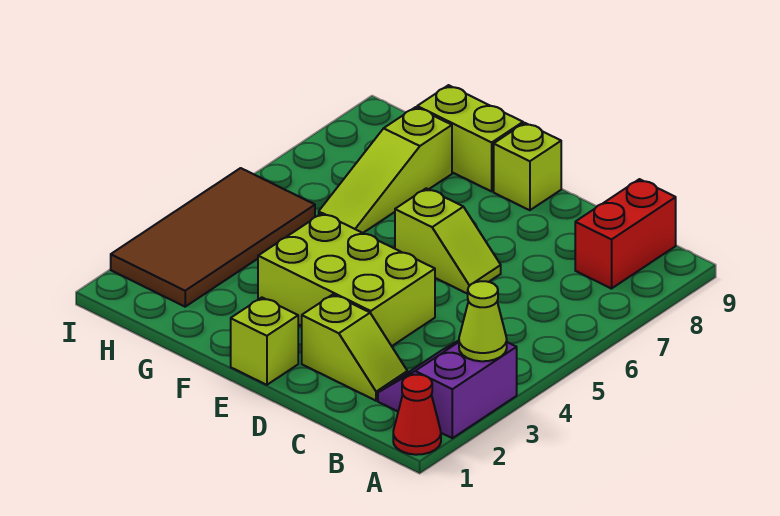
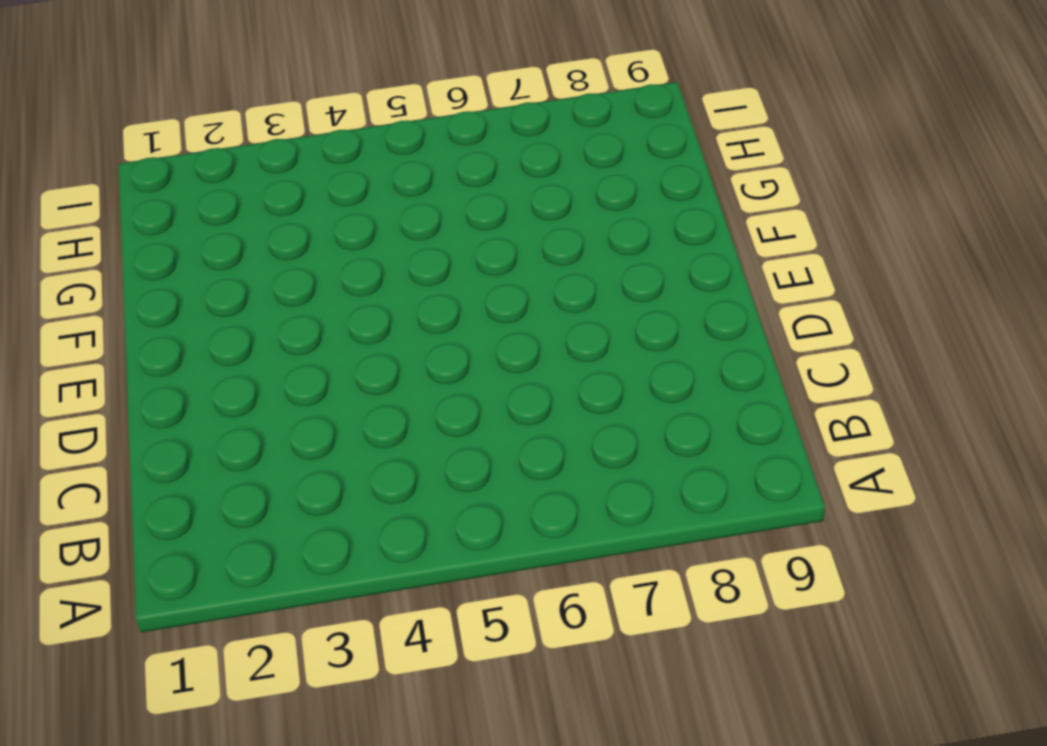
none -> red cone A1 level 1
none -> purple slope A2:B3 level 1 top A
none -> red brick B8:B9 level 1

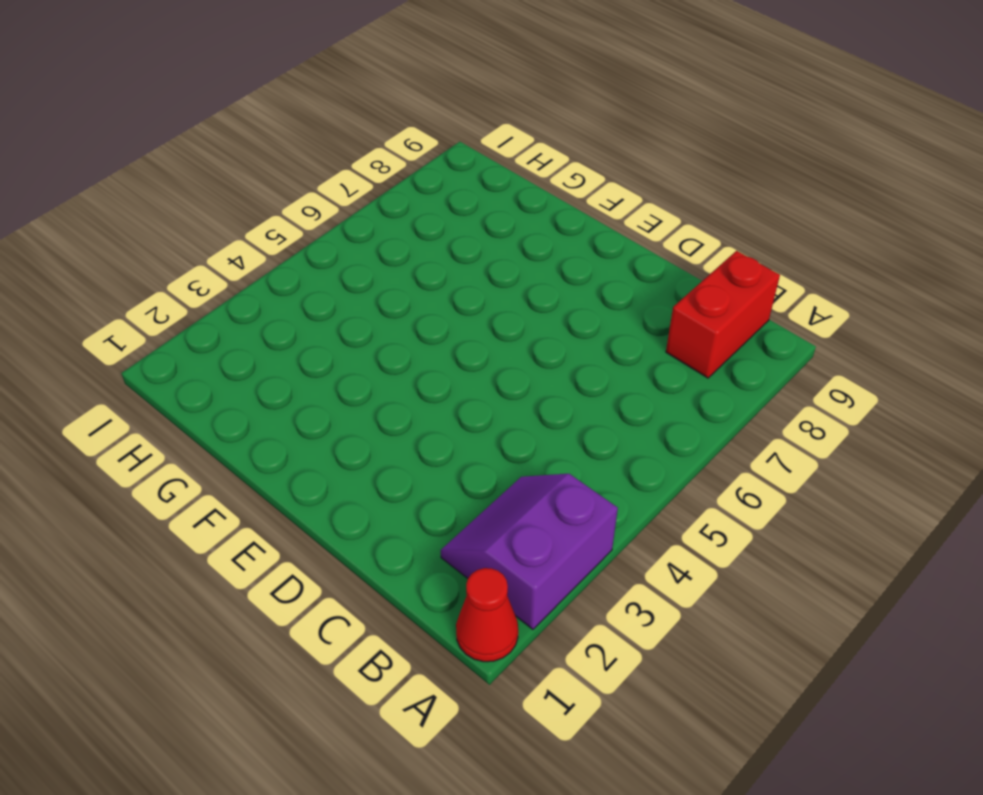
none -> lime slope C2:D2 level 1 top D
none -> lime brick D3:F4 level 1
none -> lime slope D6:E6 level 1 top E

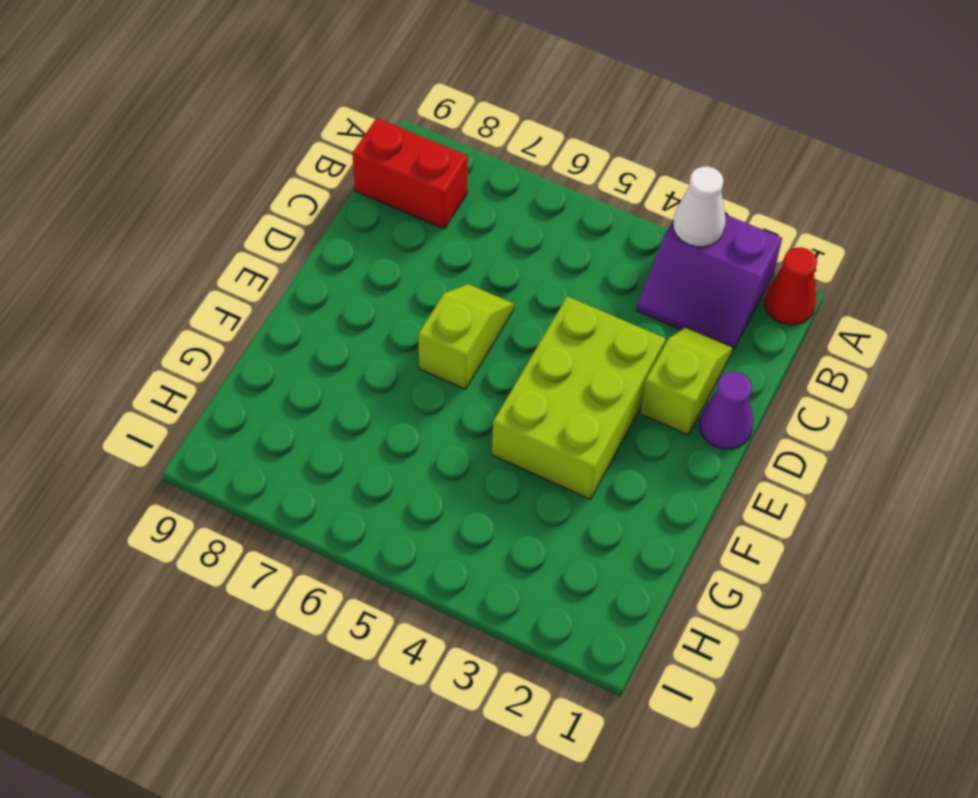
white cone A3 level 2 -> lime cone A3 level 2
purple cone D1 level 1 -> none
none -> lime brick E1 level 1
none -> lime brick E9 level 1
none -> lime brick F9:G9 level 1

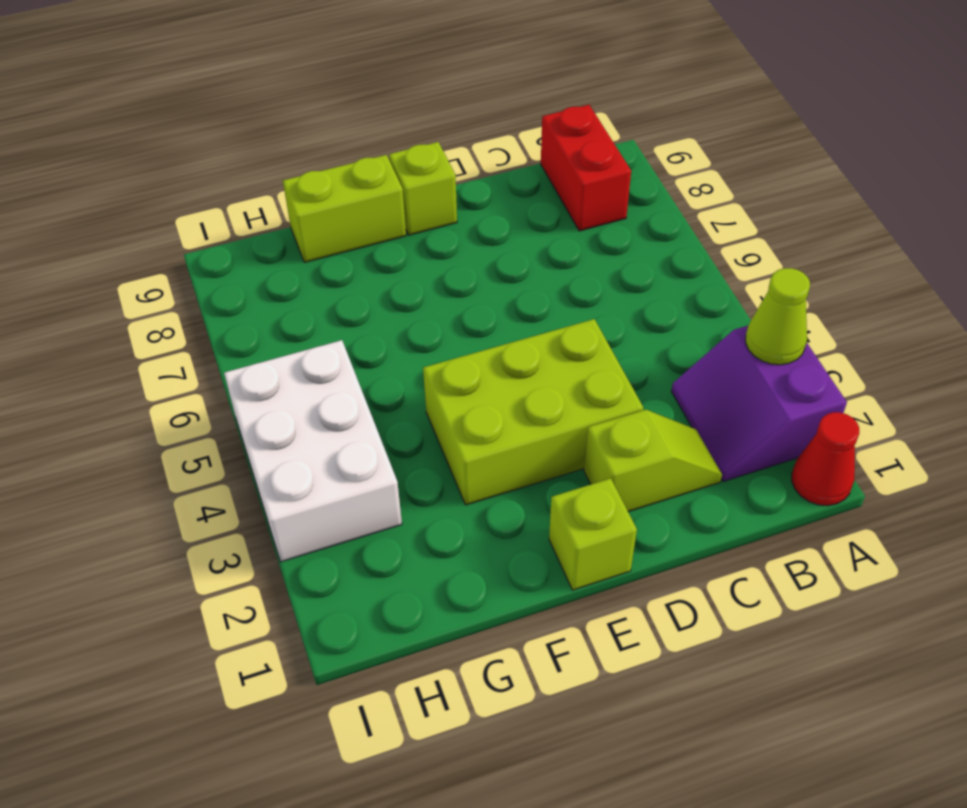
white brick H3:I5 level 1 -> brown tile H2:I5 level 1
none -> lime slope D6:E6 level 1 top E
none -> lime slope G6:G8 level 1 top 8

